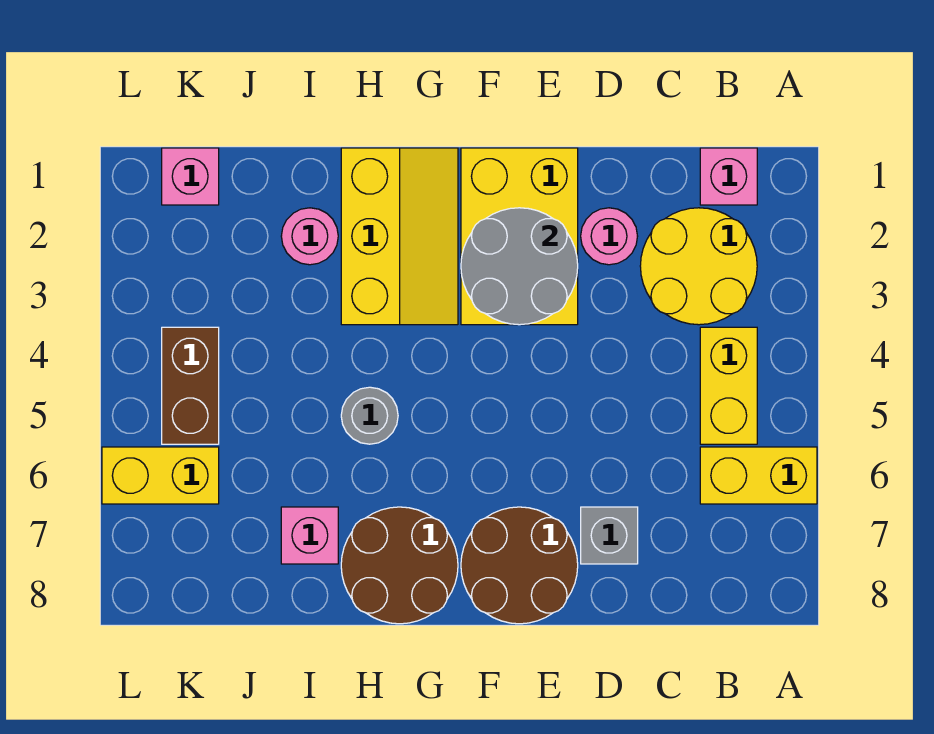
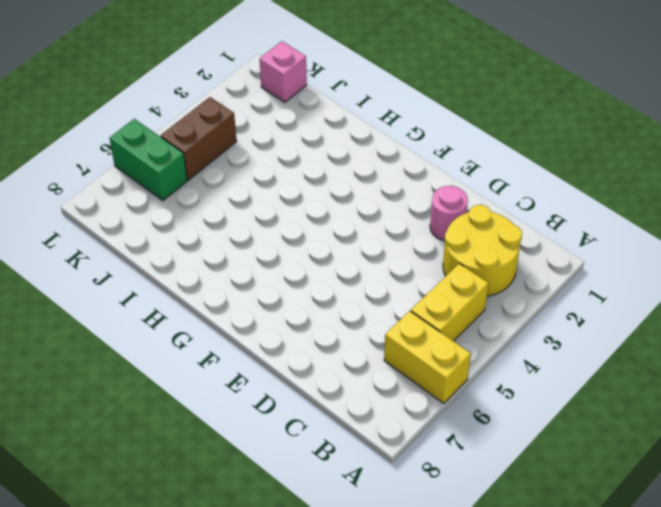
green brick K6:L6 level 1 -> yellow brick K6:L6 level 1
none -> pink brick B1 level 1
none -> grey brick D7 level 1
none -> yellow brick E1:F3 level 1

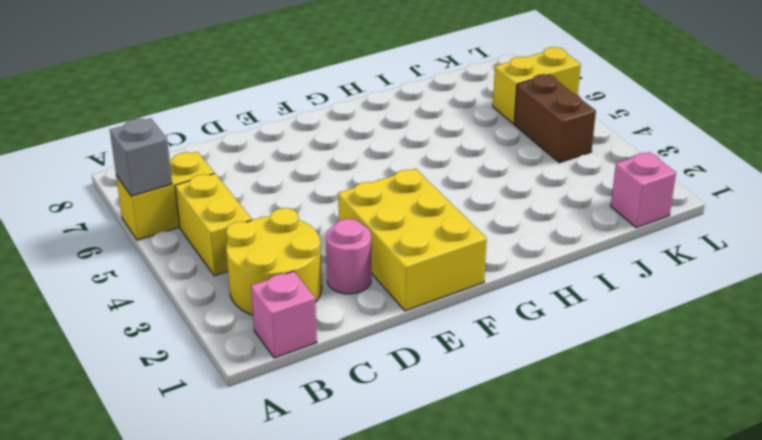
grey brick A6 level 2 -> grey brick D7 level 1
none -> brown round brick E7:F8 level 1
none -> yellow slope G1:H3 level 1 top H
none -> brown round brick G7:H8 level 1

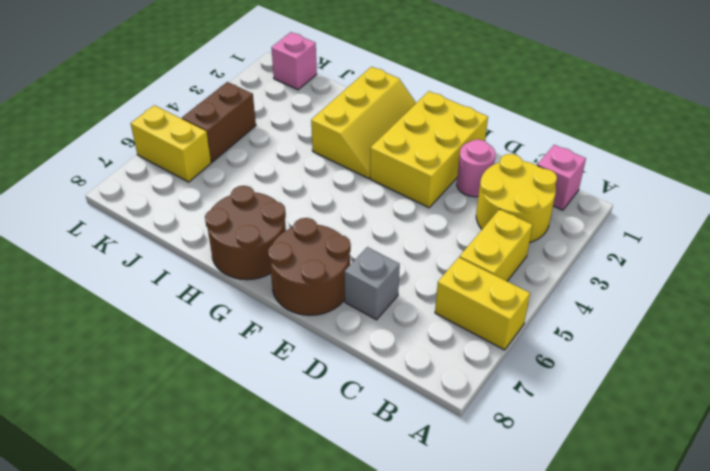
none -> grey round brick H5 level 1
none -> pink round brick I2 level 1
none -> pink brick I7 level 1

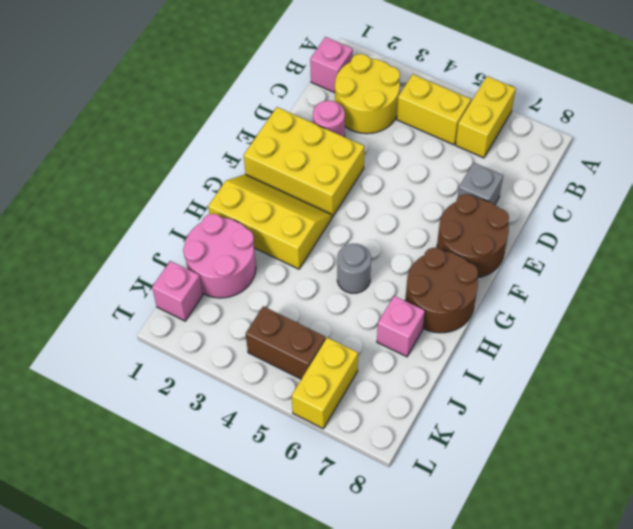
pink round brick I1:J2 level 1 -> pink round brick I2 level 1
none -> grey round brick E2:F3 level 2

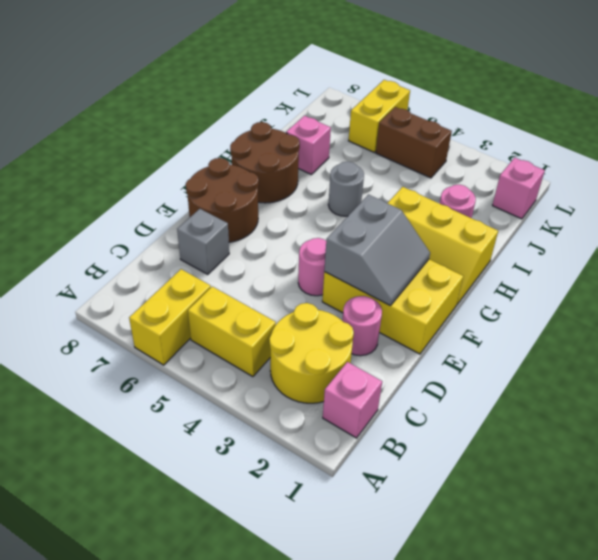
grey slope E2:F3 level 2 top 3 -> grey round brick E2:F3 level 2
pink round brick E4 level 1 -> none

